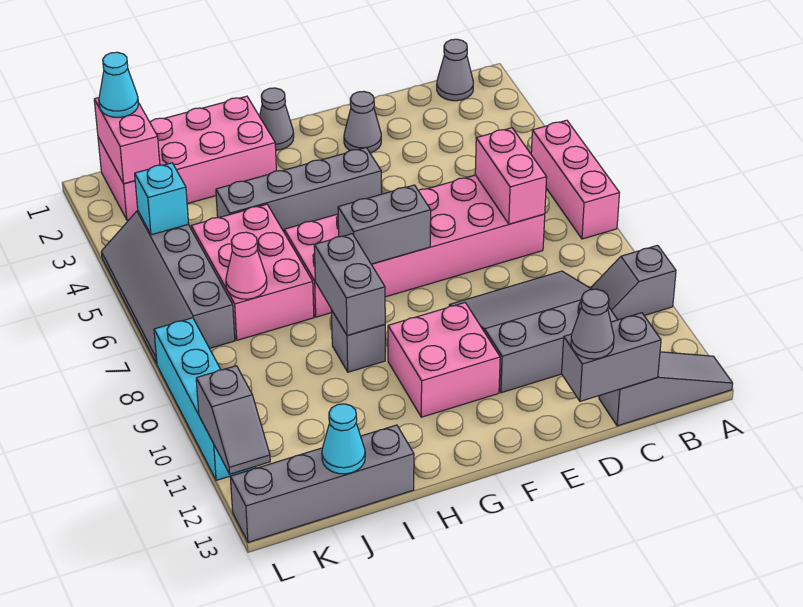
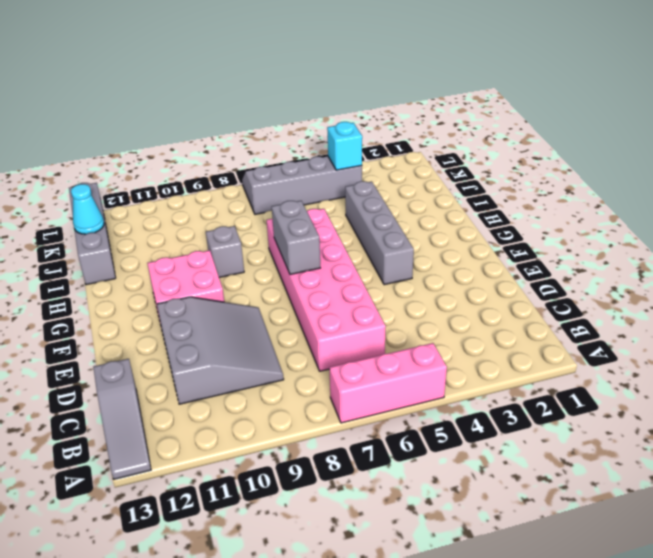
none -> grey slope A10:B10 level 1 top A
none -> grey cone B1 level 1
none -> grey cone E2 level 1

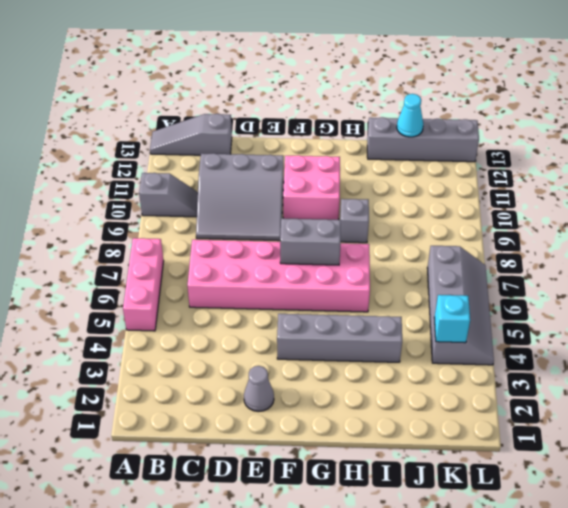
none -> grey cone B1 level 1
none -> grey cone G1 level 1
none -> pink brick H1:K2 level 1

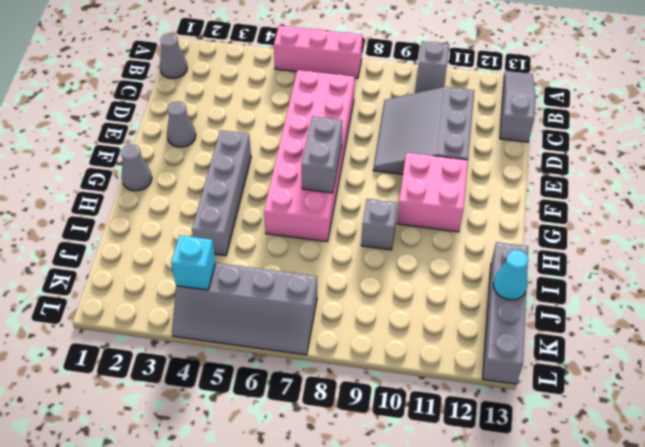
none -> pink brick H1:K2 level 1
none -> pink brick I5:J7 level 1
none -> cyan brick L8:L11 level 1

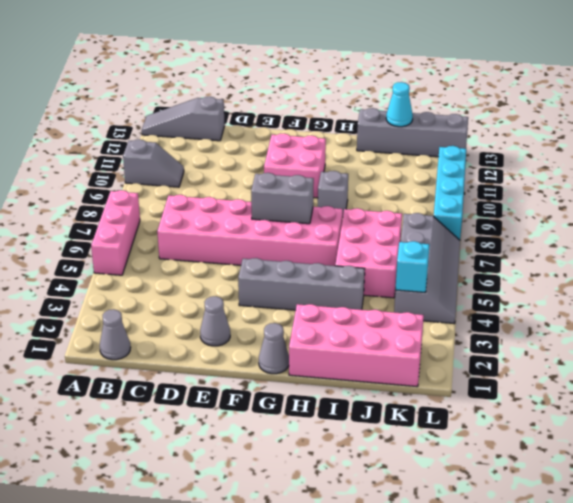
none -> grey slope C9:E11 level 1 top 11
none -> pink brick C6:C7 level 2
none -> grey brick C13:D13 level 2

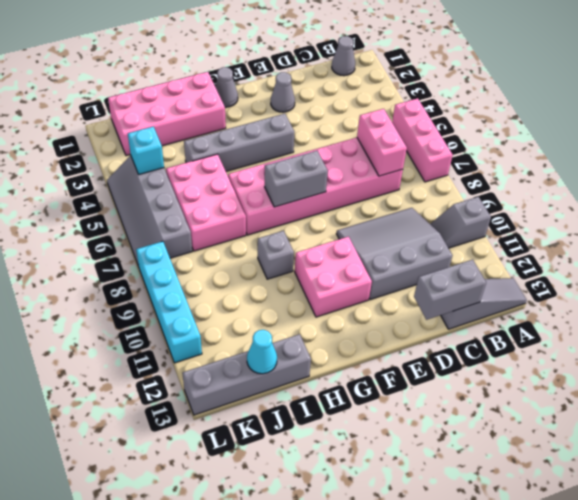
none -> grey brick H8:H9 level 2
none -> pink cone J7 level 2
none -> pink brick K1:K2 level 2

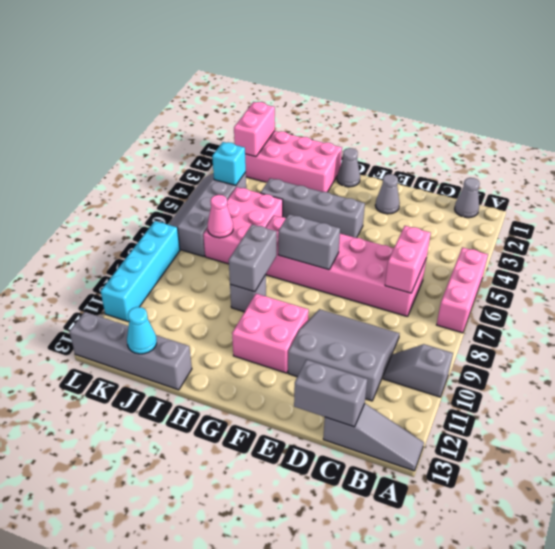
none -> grey slope L11:L12 level 2 top 11
none -> grey cone D13 level 3
none -> cyan cone K1 level 3

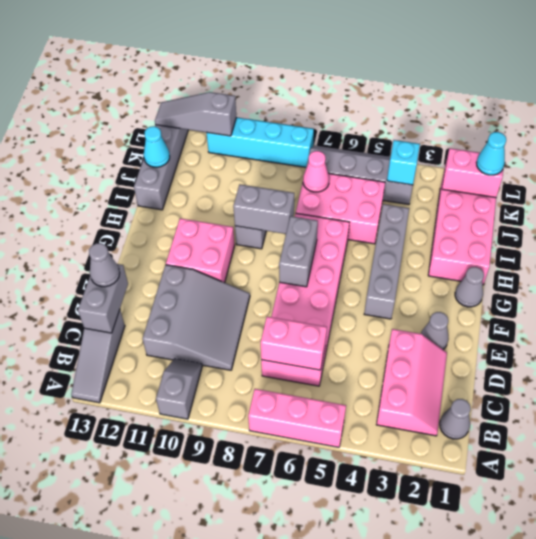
pink slope B2:D3 level 1 top 3 -> none
grey slope L11:L13 level 2 top 11 -> grey slope L11:L12 level 2 top 11

